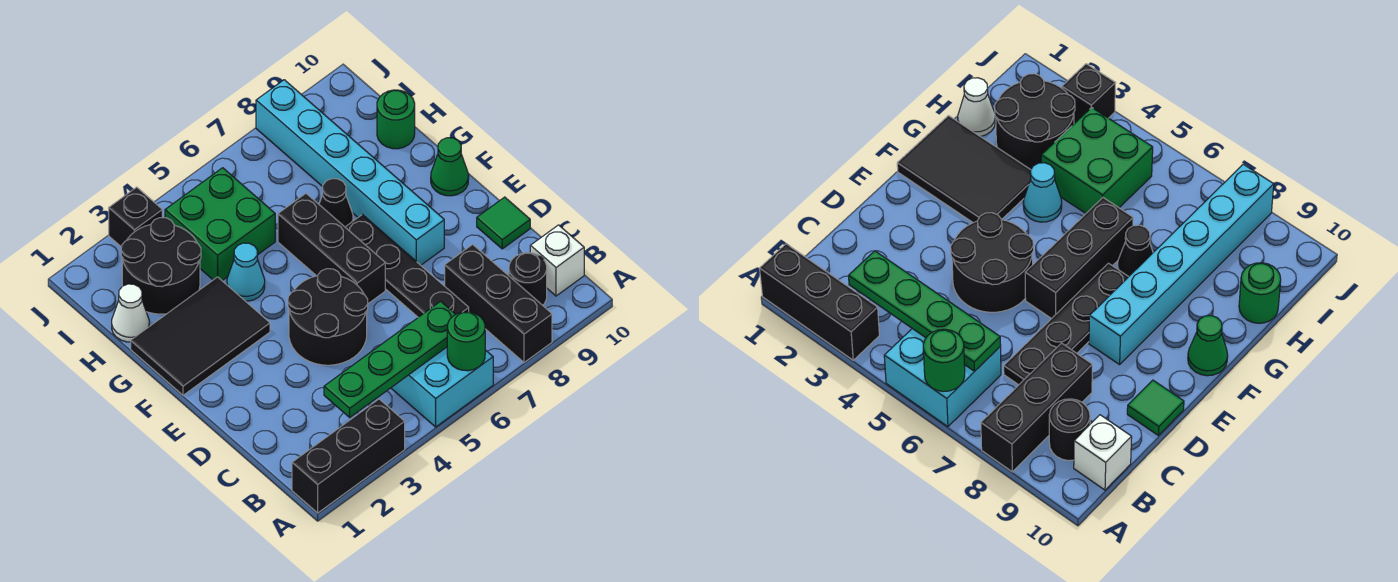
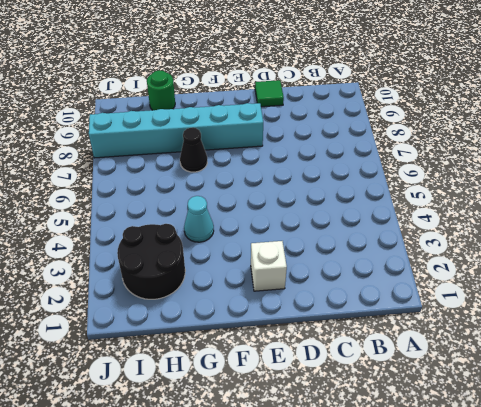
white brick E2 level 1 -> white brick B10 level 1
none -> black brick A1:A3 level 1
none -> cyan brick A5:B6 level 1
none -> black brick A8:C8 level 1

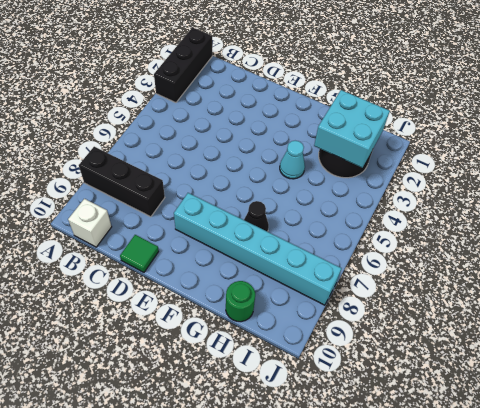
cyan brick H2:I3 level 2 -> cyan brick A5:B6 level 1
none -> black round brick B9 level 1
none -> black plate C7:F7 level 1
none -> black round brick D4:E5 level 1

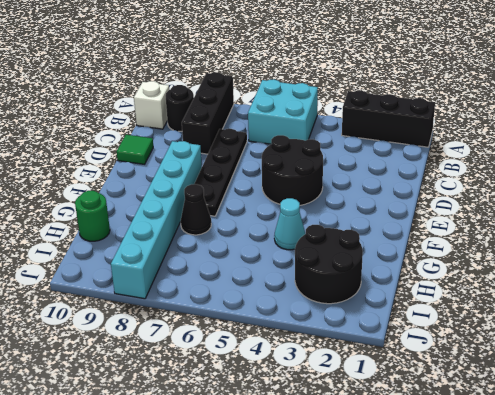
none -> black brick E6:G6 level 1
none -> black tile F1:G3 level 1
none -> green cone F10 level 1

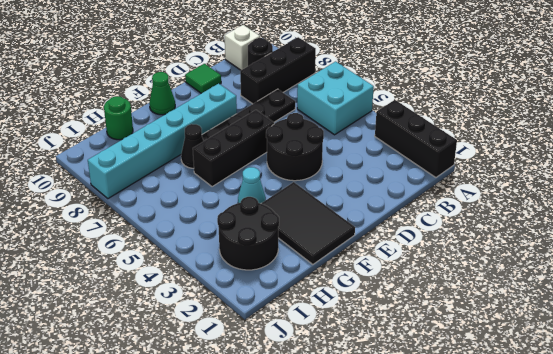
none -> white cone H1 level 1
none -> green brick H4:I5 level 1
none -> black brick J3 level 1

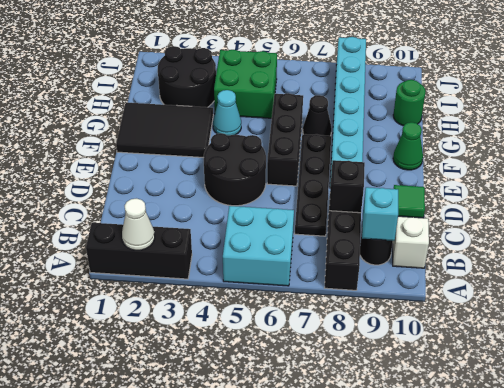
white cone A2 level 2 -> white cone H1 level 1
cyan brick B9 level 2 -> none
black brick C8 level 2 -> black brick J3 level 1
none -> green round brick A6 level 2
none -> green plate B3:B6 level 2

